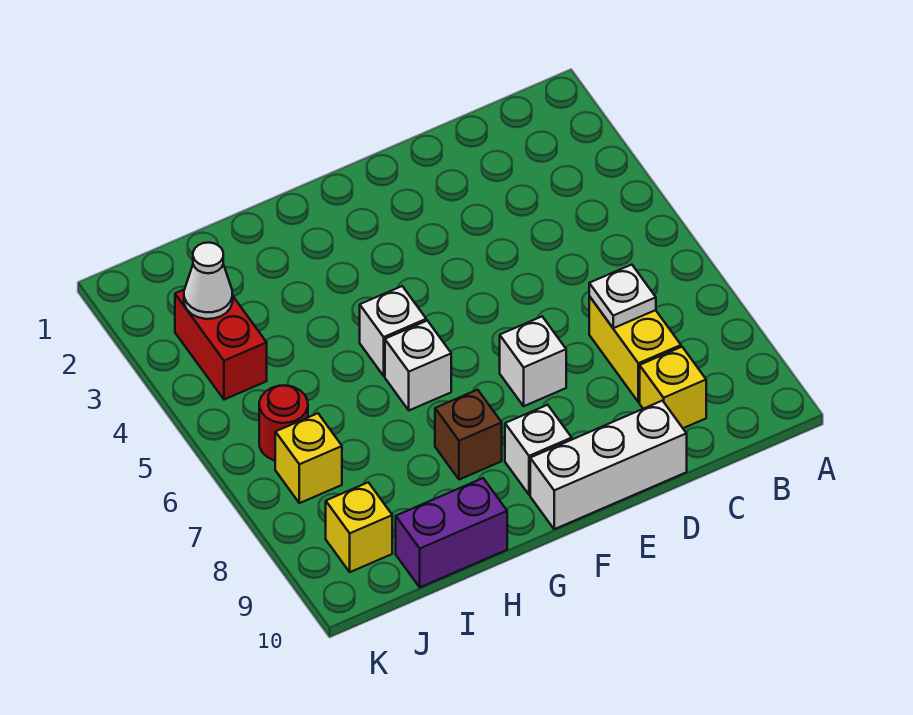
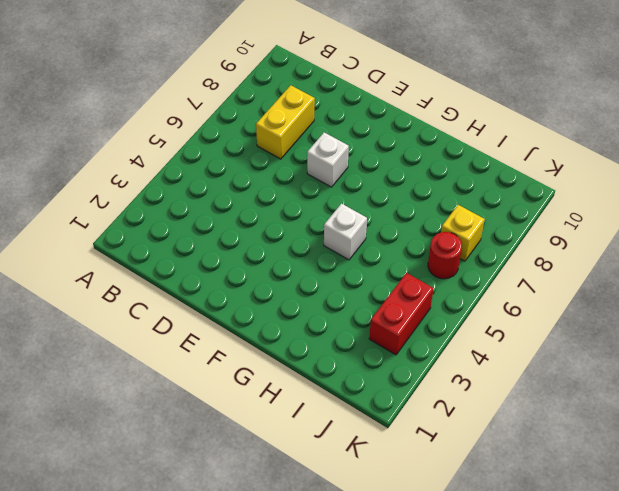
none -> yellow brick C9 level 1
none -> white brick D10:F10 level 1
none -> white brick F9 level 1

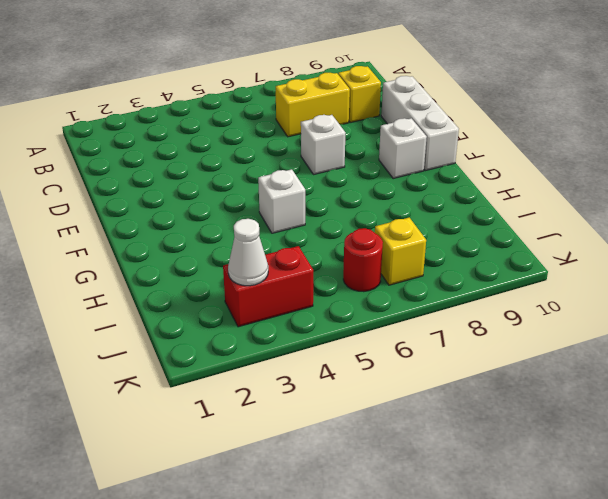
none -> white brick G6 level 1
none -> brown brick G8 level 1
none -> purple brick H10:I10 level 1

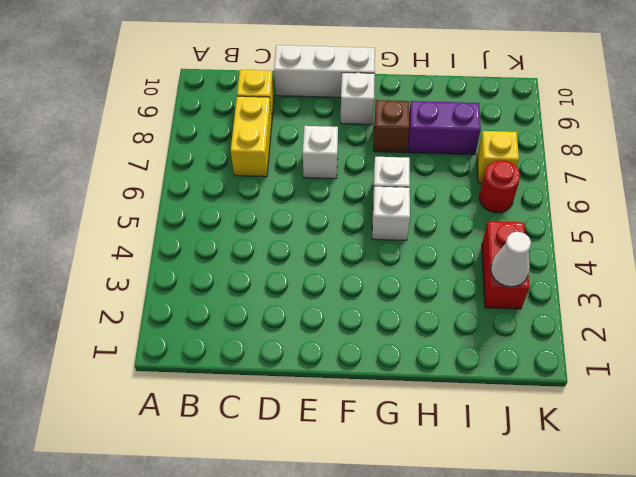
purple brick H8:I8 level 1 -> purple brick H10:I10 level 1
none -> yellow brick J9 level 1
none -> white plate C7 level 2

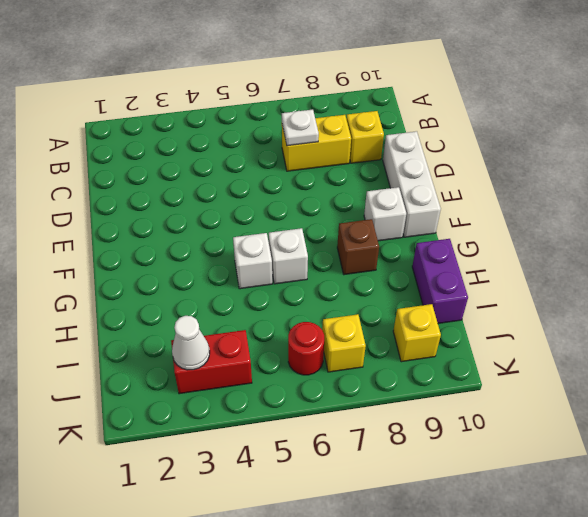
none -> white brick E7 level 1

